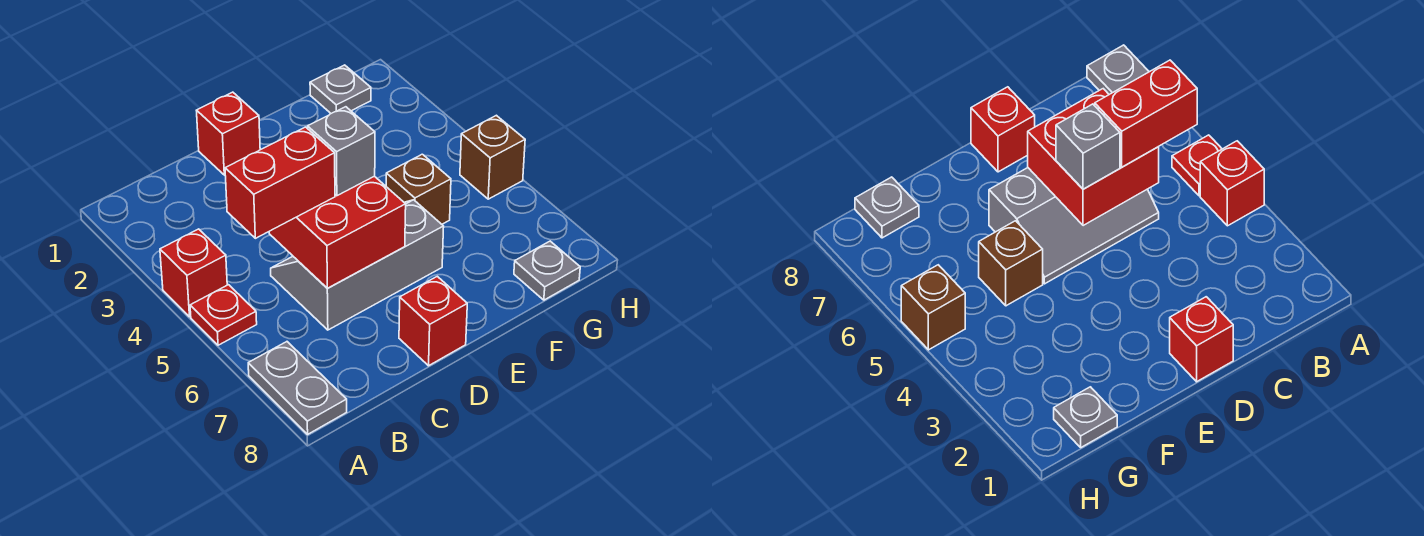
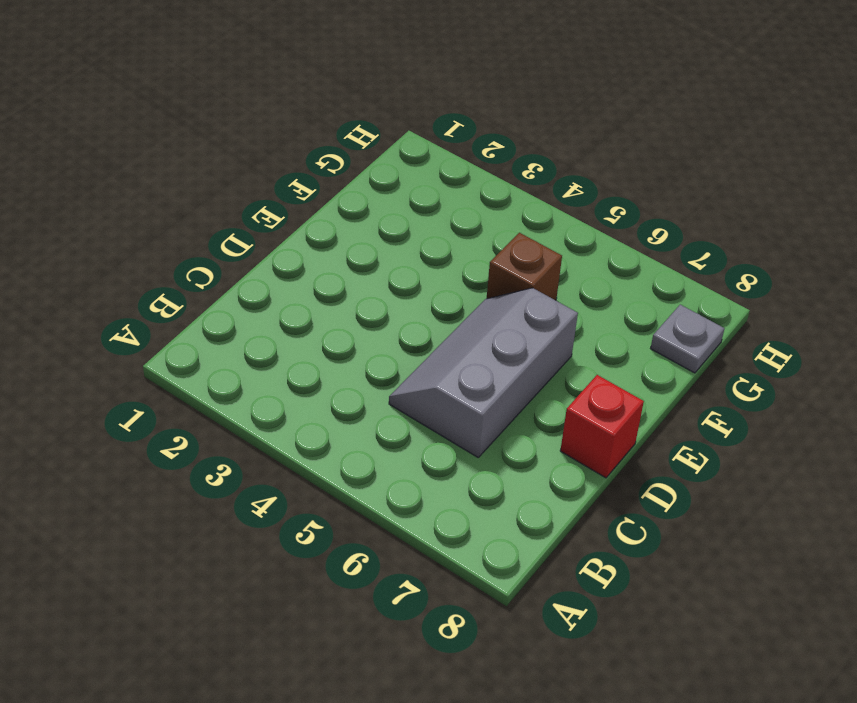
none -> red brick A4 level 1
none -> red plate A5 level 1
none -> grey plate A7:A8 level 1

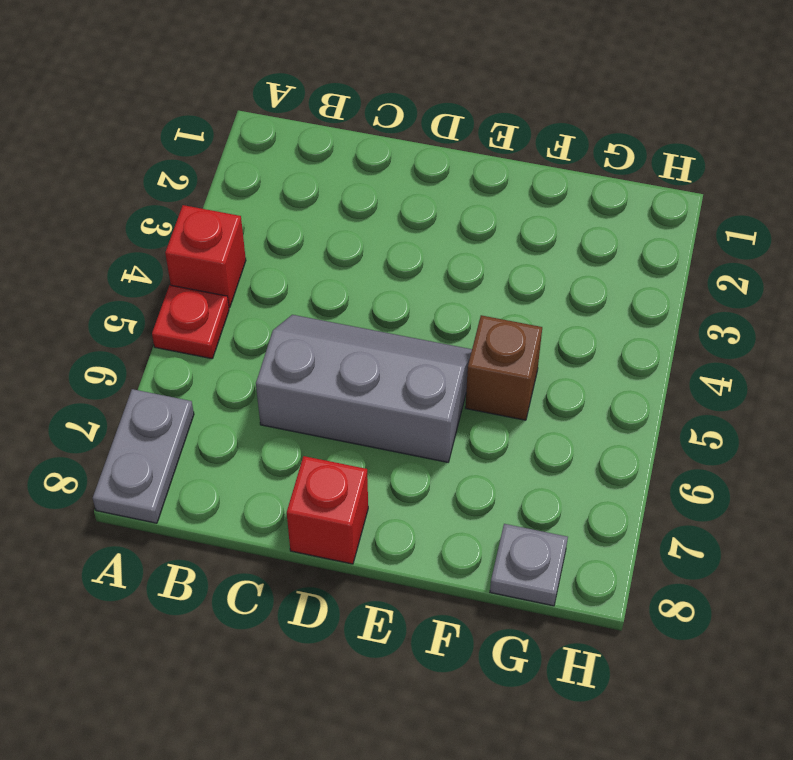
none -> red brick D1 level 1
none -> grey plate G1 level 1
none -> brown brick H5 level 1

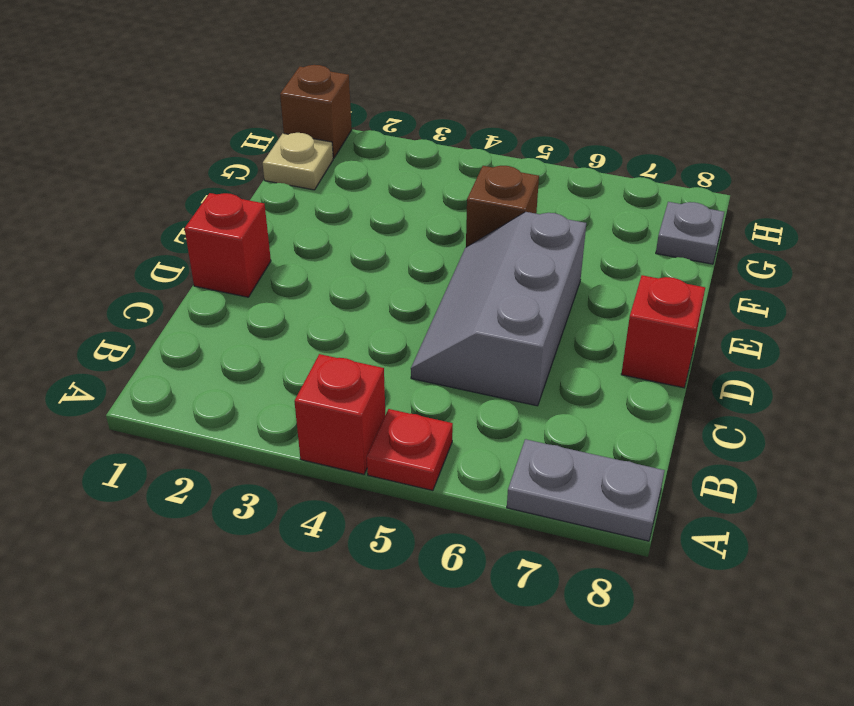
tan plate G1 level 1 -> grey plate G1 level 1
brown brick H1 level 1 -> brown brick H5 level 1
none -> red brick C5:D6 level 2
none -> red brick B5:C5 level 3
none -> grey brick D5 level 3

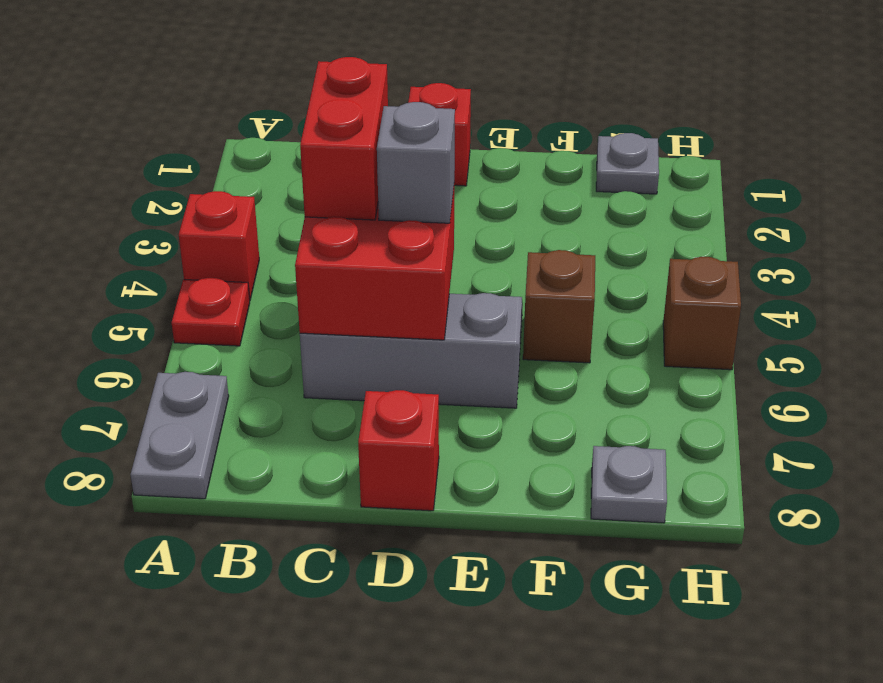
red brick C4:C5 level 3 -> red brick B5:C5 level 3

